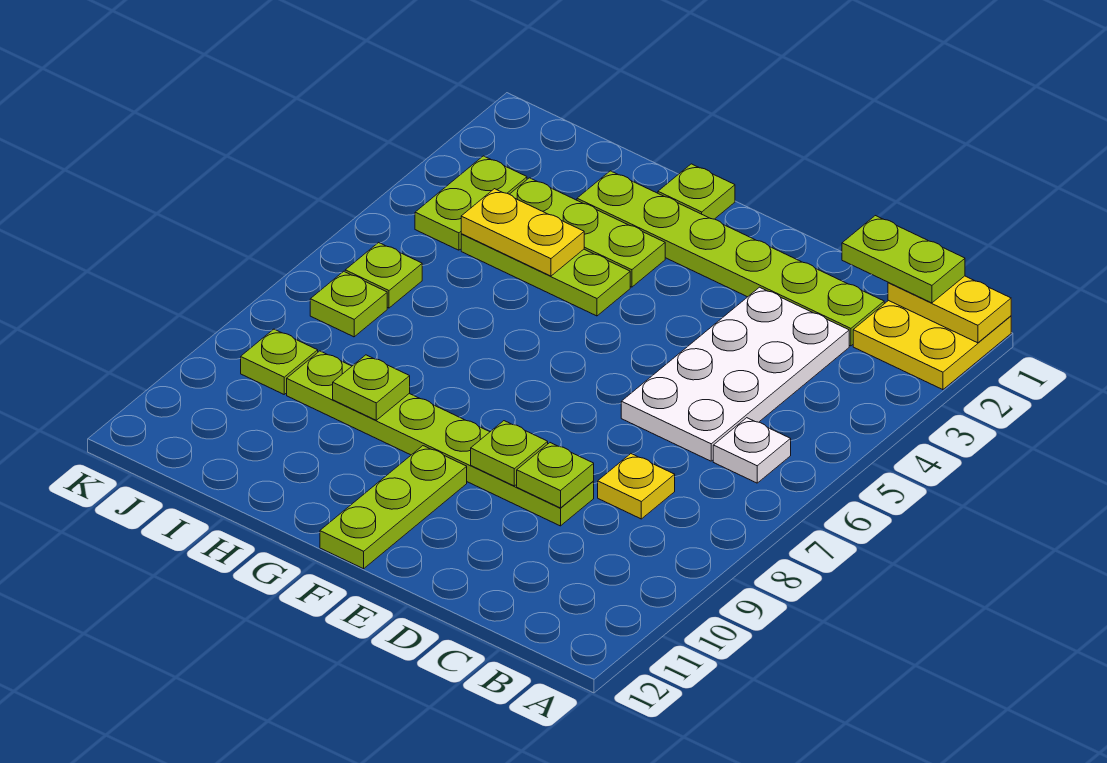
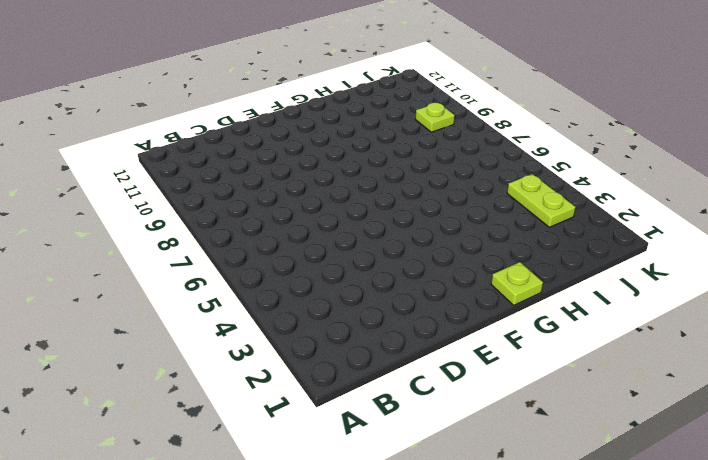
none -> yellow plate A1:B2 level 1
none -> white plate B6 level 1
none -> lime plate C2:H2 level 1

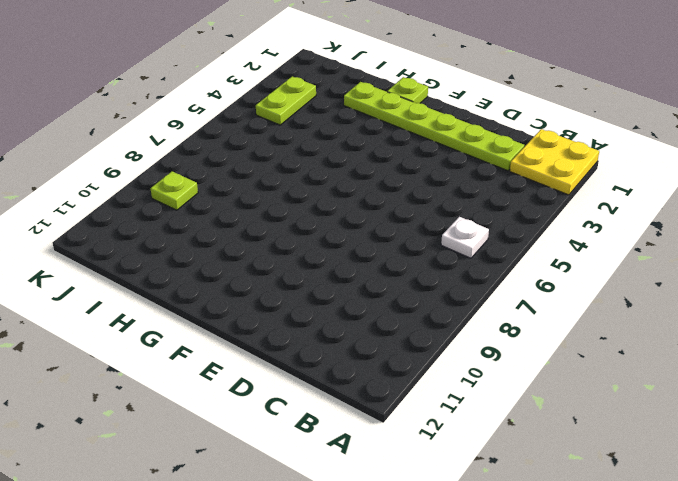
none -> white plate C3:D6 level 1
none -> yellow plate C8 level 1
none -> lime plate D9:I9 level 1

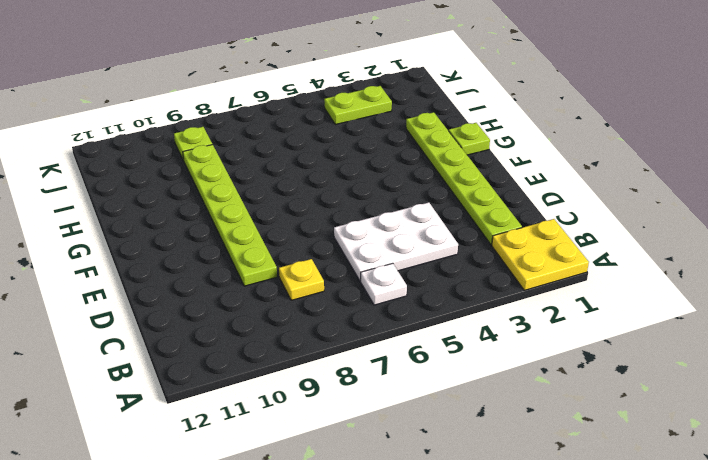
white plate C4:D6 level 1 -> white plate C3:D6 level 1
none -> lime plate F10:F12 level 1
none -> lime plate G3:I3 level 1
none -> lime plate G4:I4 level 1

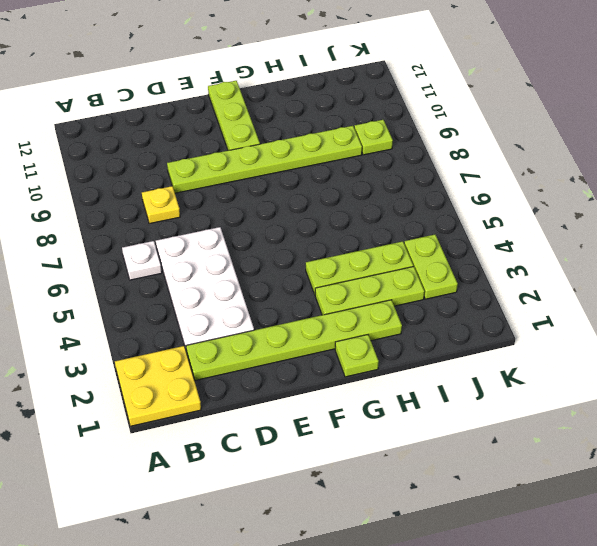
none -> lime plate J6 level 1
none -> lime plate J7 level 1
none -> yellow plate A1:B1 level 2

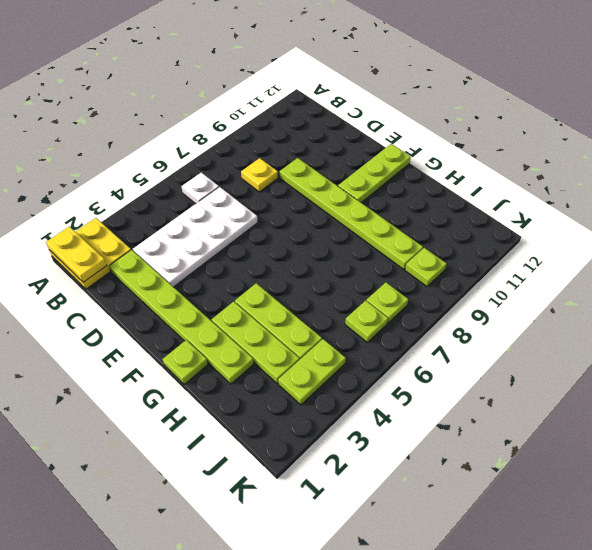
none -> lime plate D9 level 2
none -> lime plate E9 level 2
none -> yellow plate H4:I4 level 2

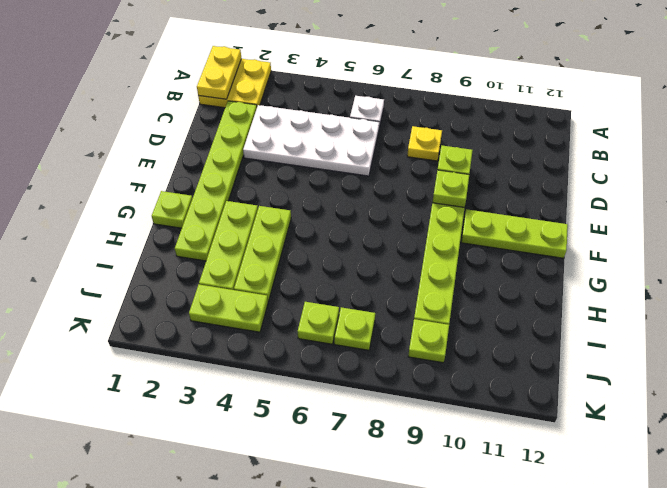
none -> yellow plate H4:I4 level 2
none -> lime plate H9 level 2
none -> lime plate B1:C1 level 3

